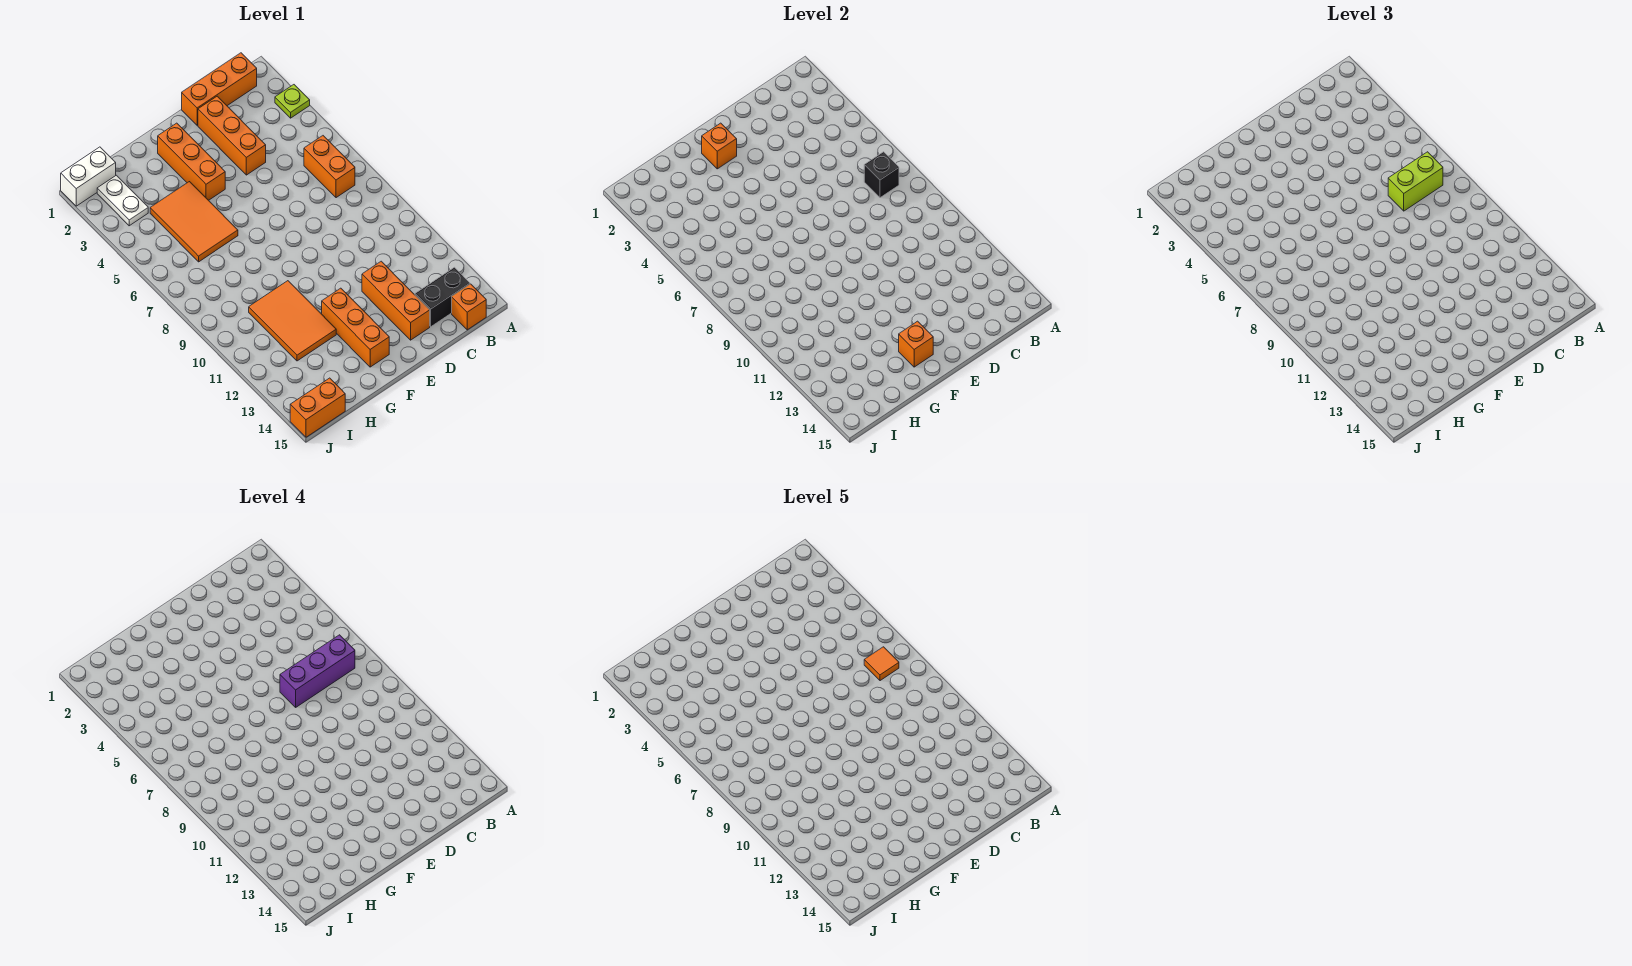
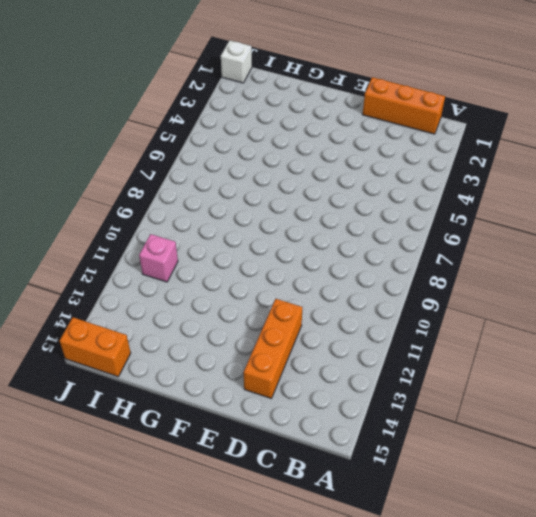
pink brick I11 level 1 -> none
white brick J1 level 1 -> white brick I1:J1 level 1
none -> lime plate A3 level 1
none -> orange brick B6:B7 level 1
none -> black brick B14:C14 level 1

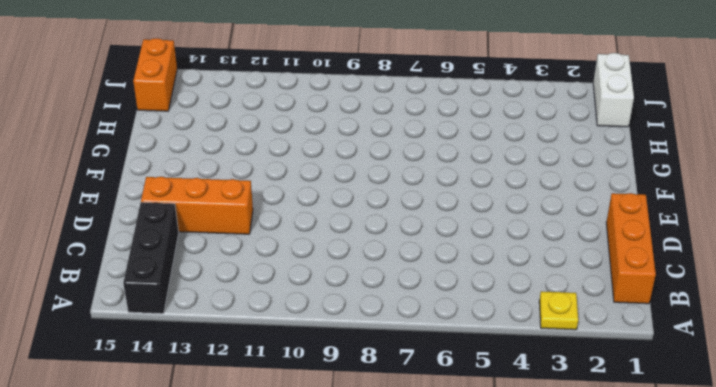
yellow plate A3 level 1 -> lime plate A3 level 1
black brick A14:C14 level 1 -> black brick B14:C14 level 1
none -> orange brick B6:B7 level 1
none -> orange brick B15 level 1
none -> orange brick D2:D4 level 1

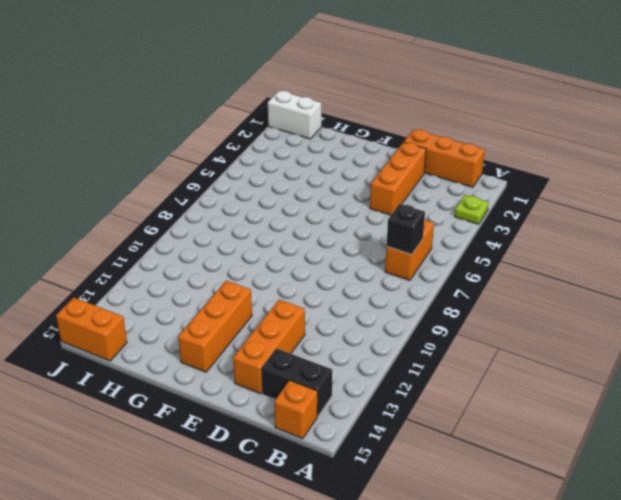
none -> orange brick F2:F4 level 1
none -> orange tile G4:H6 level 1
none -> orange tile G10:H12 level 1

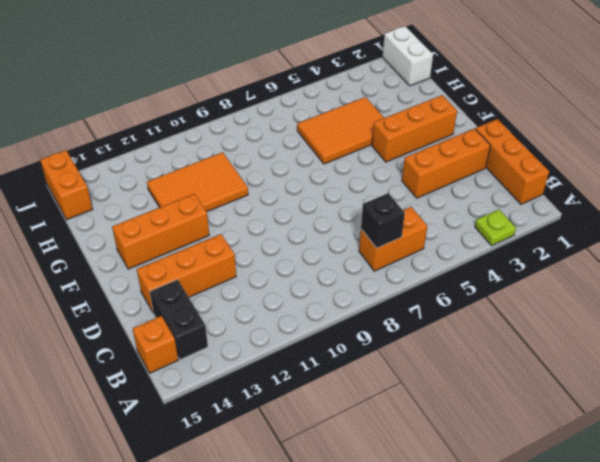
none -> white plate I2:I3 level 1
none -> orange brick F2 level 2
none -> orange brick F14 level 2

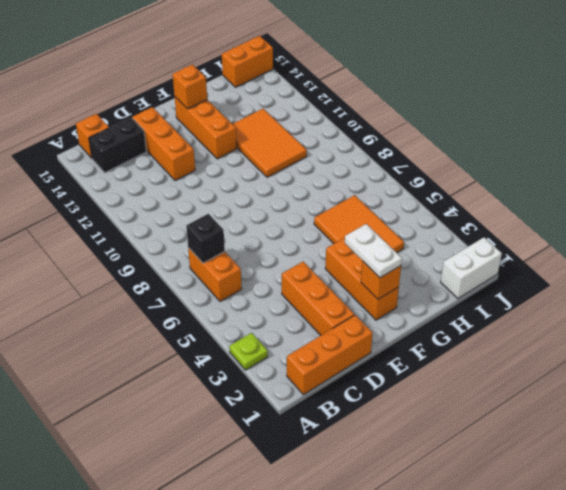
white plate F2:F3 level 3 -> white plate I2:I3 level 1
none -> lime brick B7:C7 level 3
none -> purple brick B7:D7 level 4
none -> orange tile B7 level 5

